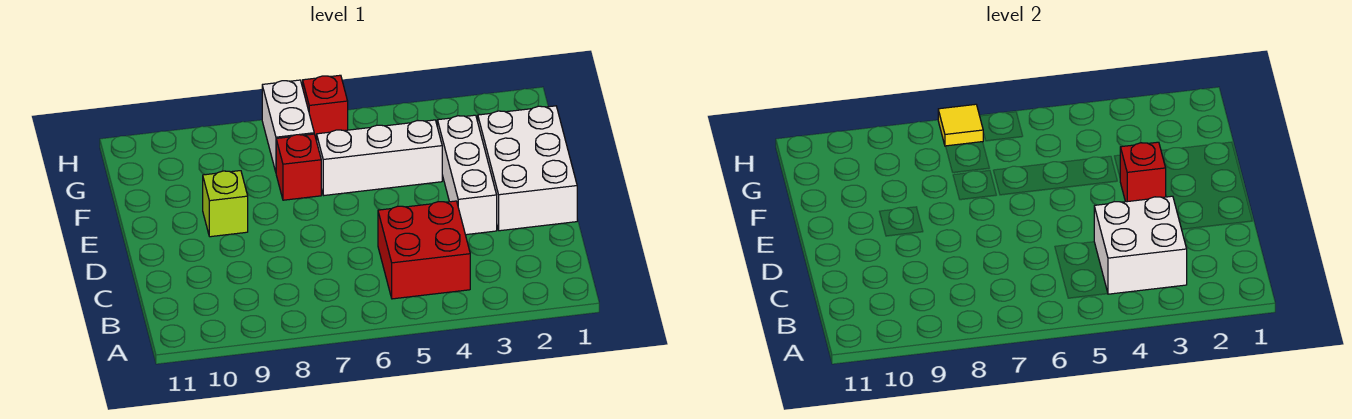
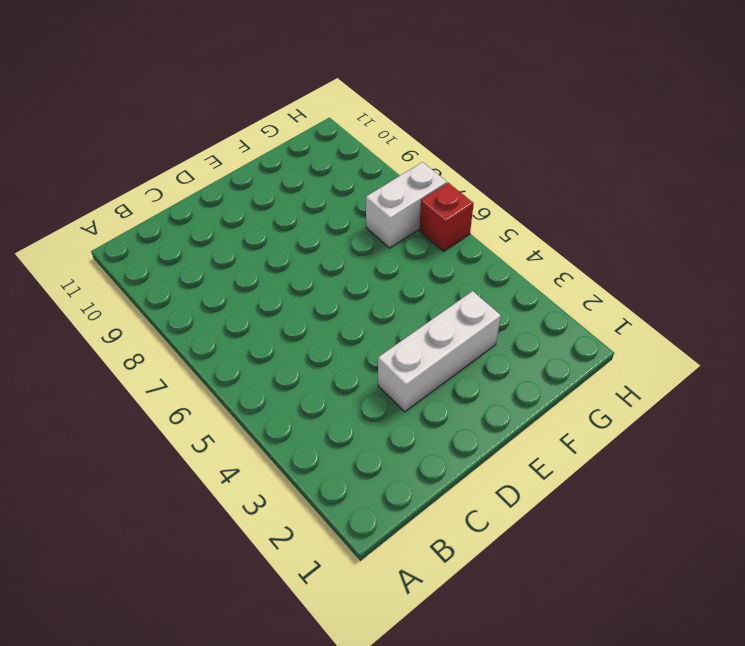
none -> red brick B4:C5 level 1
none -> white brick D1:F2 level 1

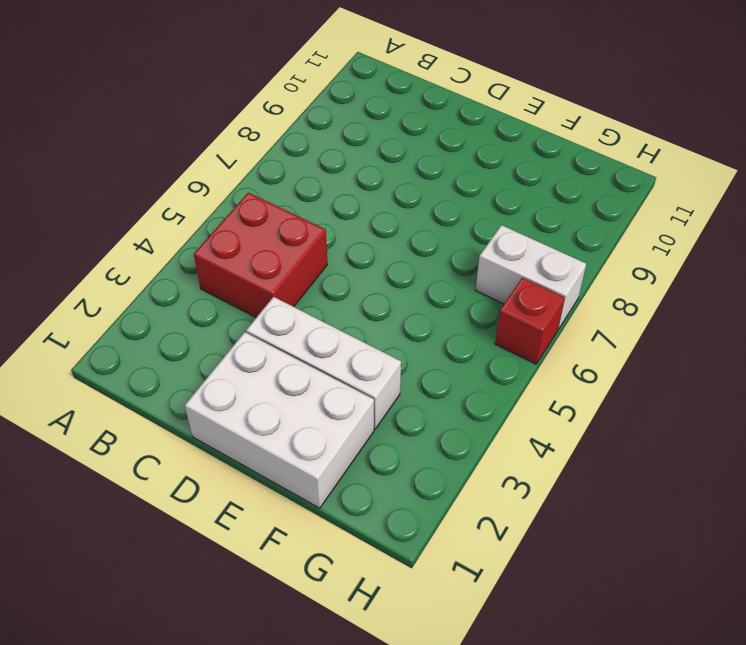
none -> lime brick E9 level 1
none -> white brick F4:F6 level 1

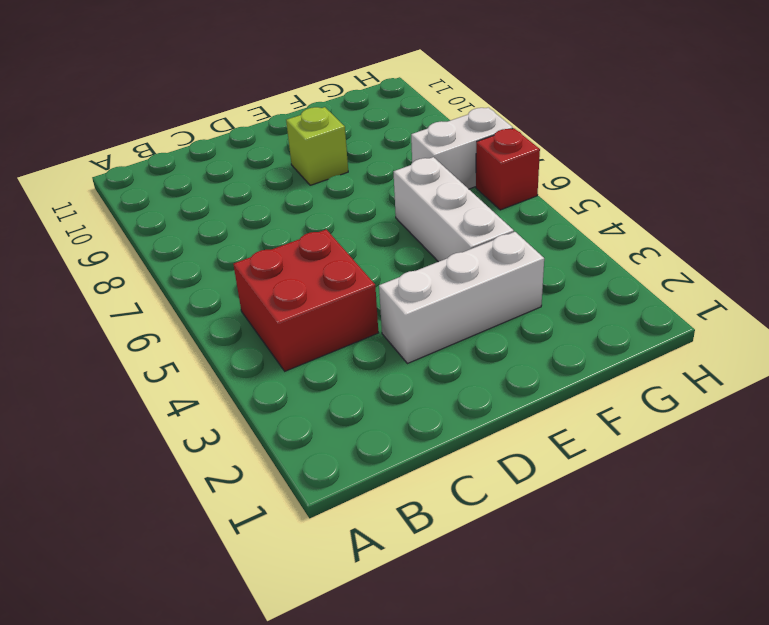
none -> white brick D1:F2 level 1
none -> red brick F7 level 1

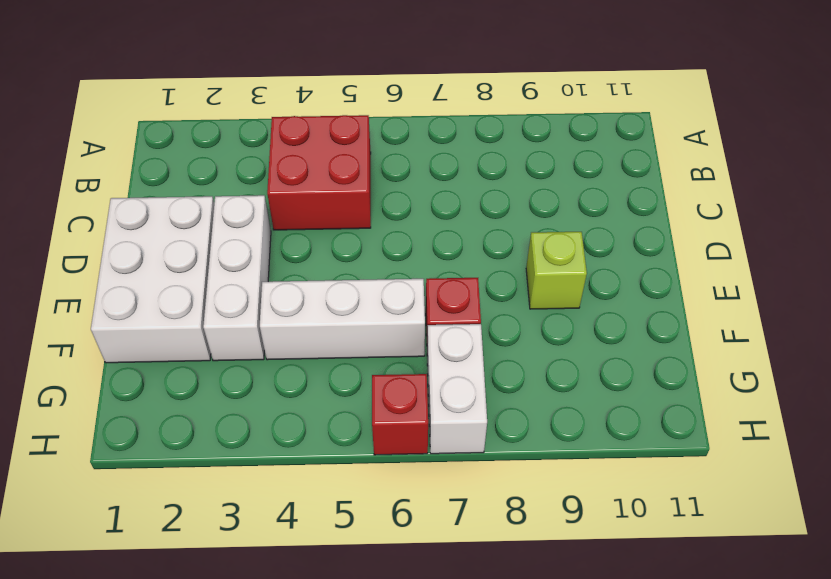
none -> white brick B3:C4 level 2
none -> red brick E3 level 2

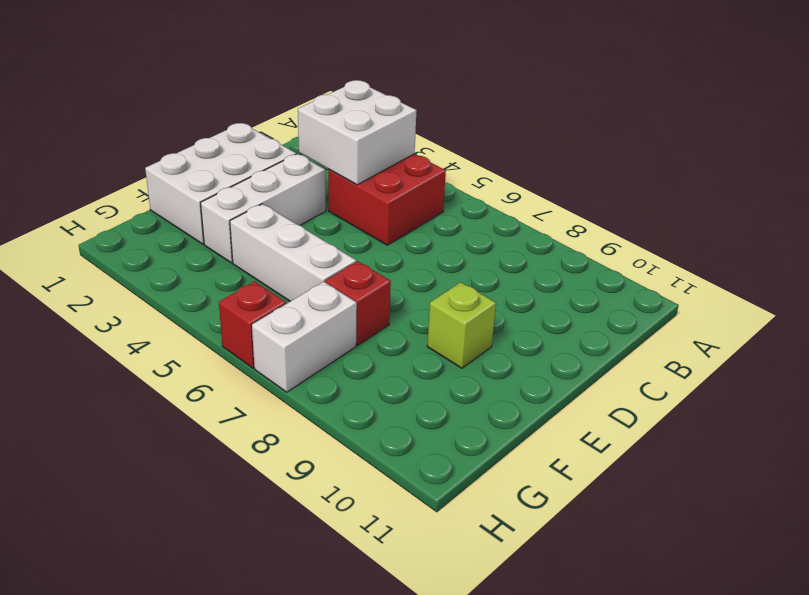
none -> red brick E3 level 2
none -> yellow tile H7 level 2

